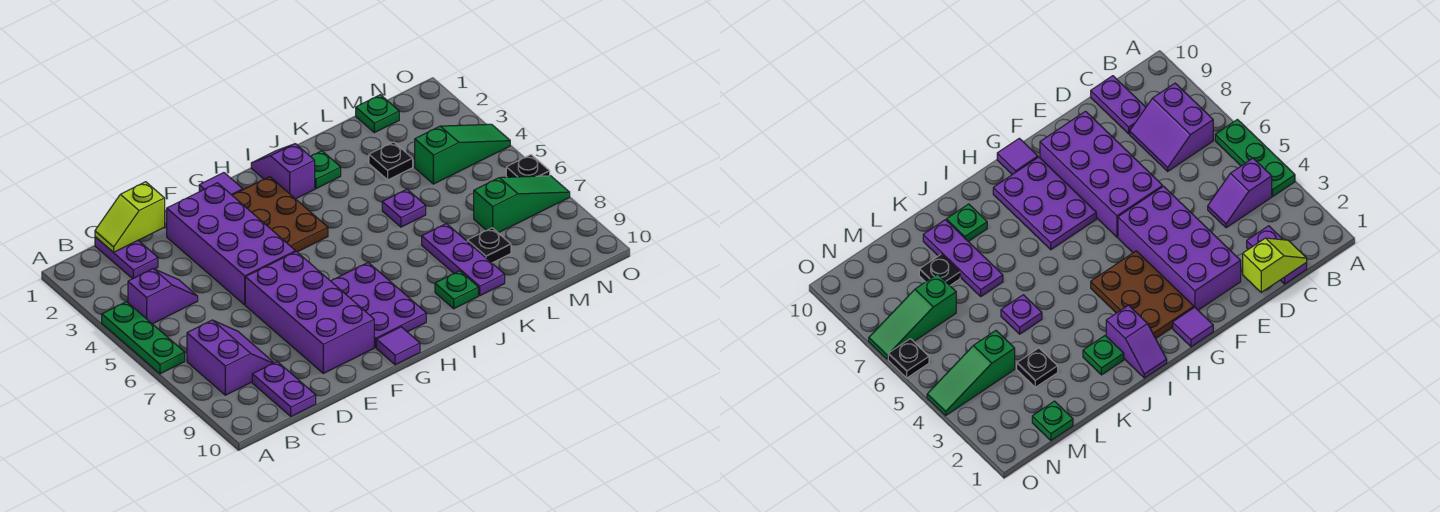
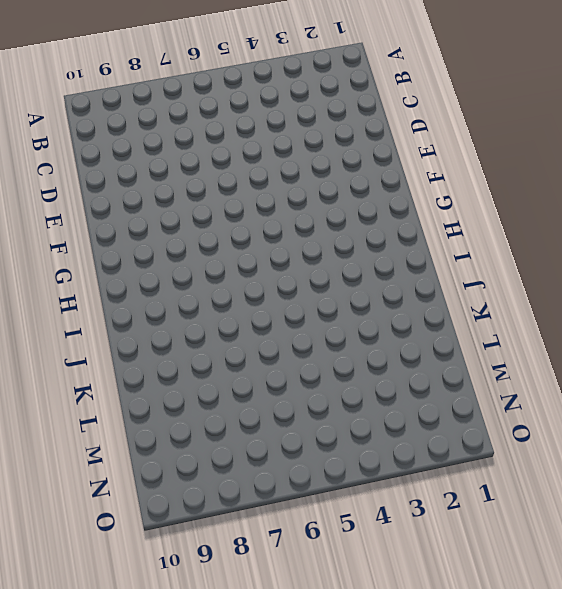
none -> green plate A4:A6 level 1
none -> purple slope B4:C4 level 1 top B
none -> purple slope B7:C8 level 1 top B

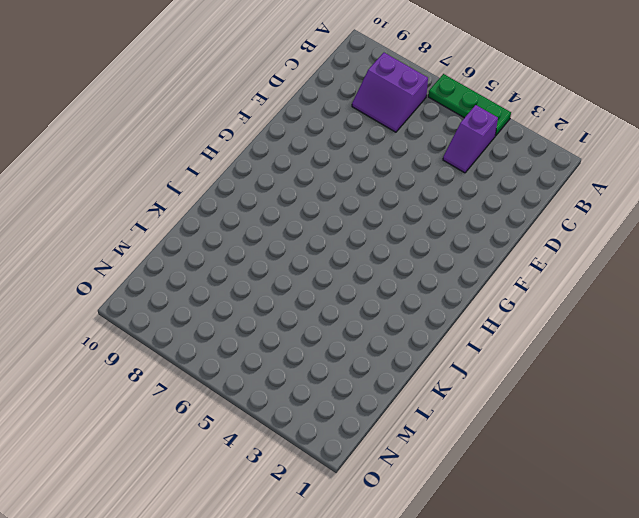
none -> purple plate C1:C2 level 1
none -> purple plate C9:C10 level 1
none -> purple brick E2:F5 level 1

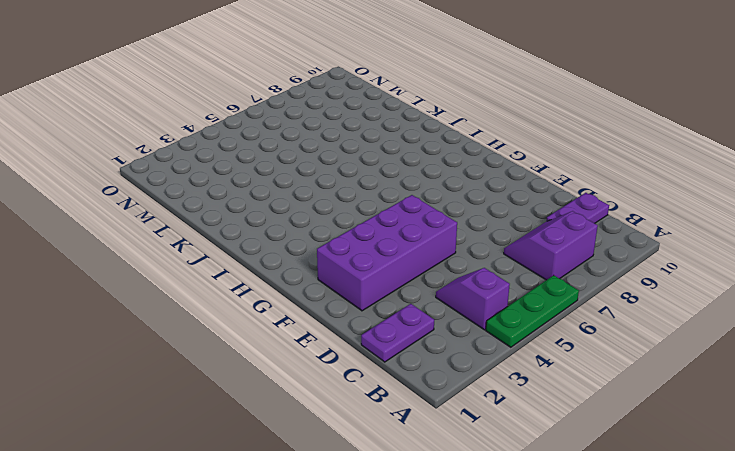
none -> purple brick E6:F9 level 1
none -> purple tile G1 level 1
none -> brown plate G2:H4 level 1

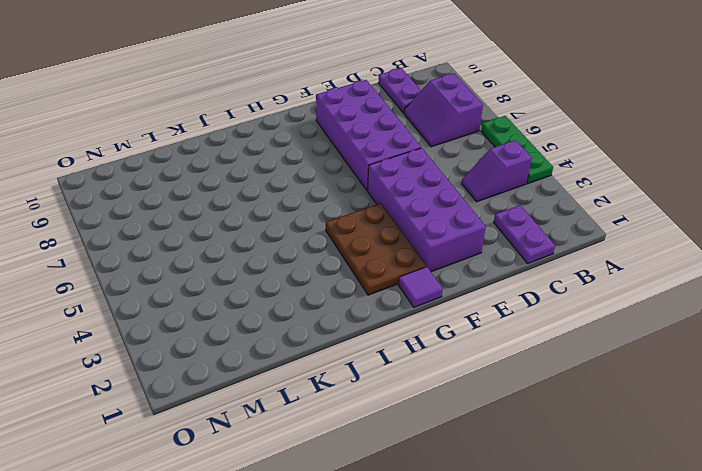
none -> purple plate G7:H9 level 1
none -> purple tile G10 level 1
none -> purple slope I1:I2 level 1 top 2

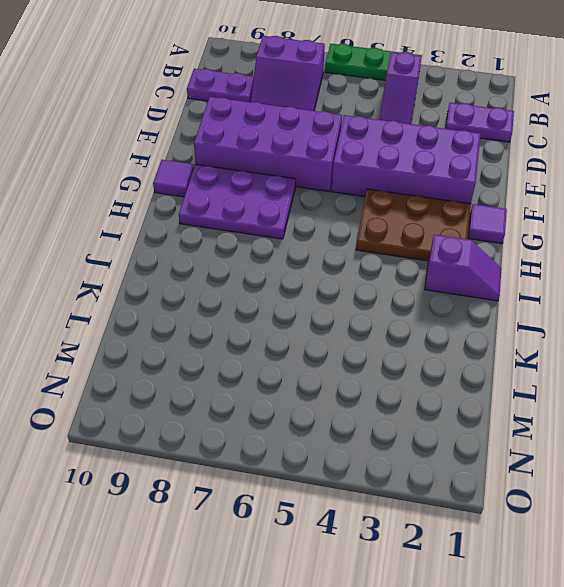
none -> green plate J2 level 1
none -> green plate J9 level 1
none -> purple plate K5 level 1

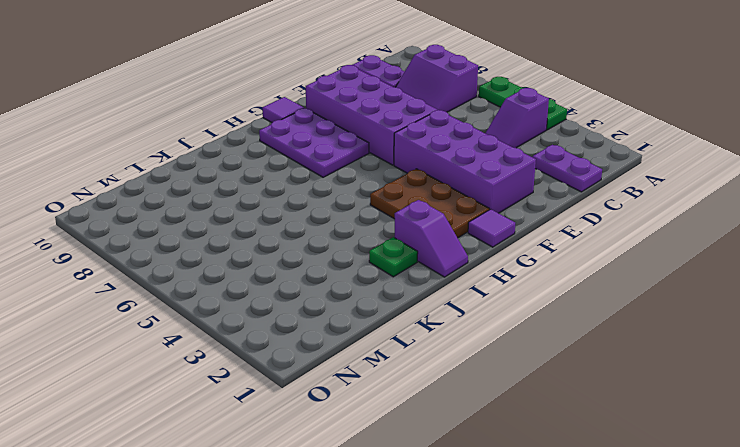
none -> green plate J9 level 1
none -> purple plate K5 level 1
none -> purple plate K7:K9 level 1

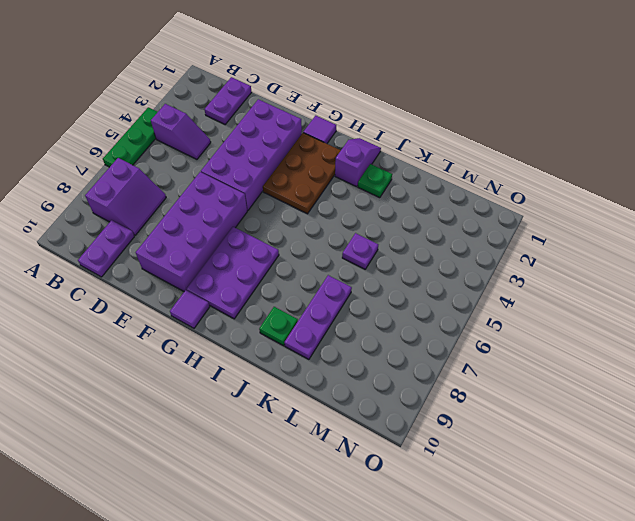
none -> black plate L3 level 1
none -> black plate L8 level 1
none -> green plate M1 level 1

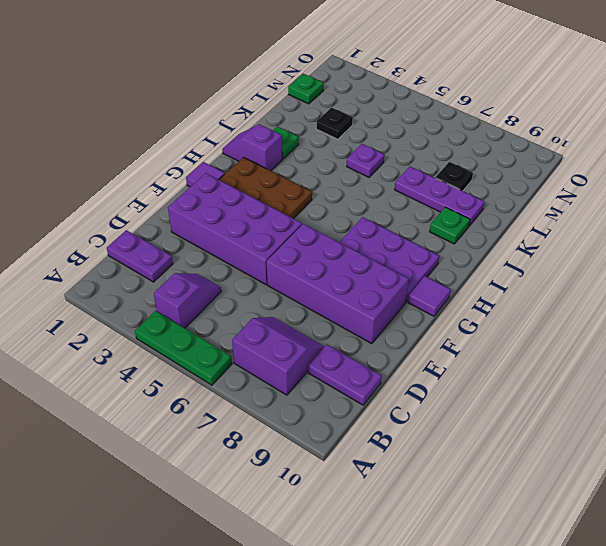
none -> green slope M4:O4 level 1 top M
none -> green slope M7:O7 level 1 top M
none -> black plate O6 level 1

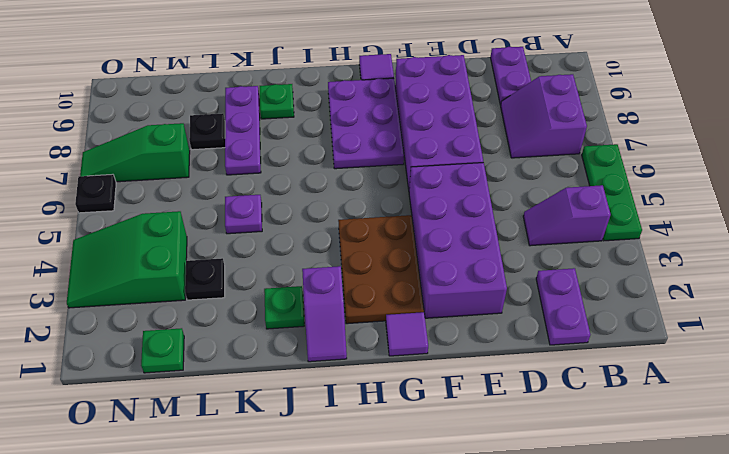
green slope M3:O4 level 1 top M -> green slope M4:O4 level 1 top M
none -> lime slope C1:D1 level 2 top D

